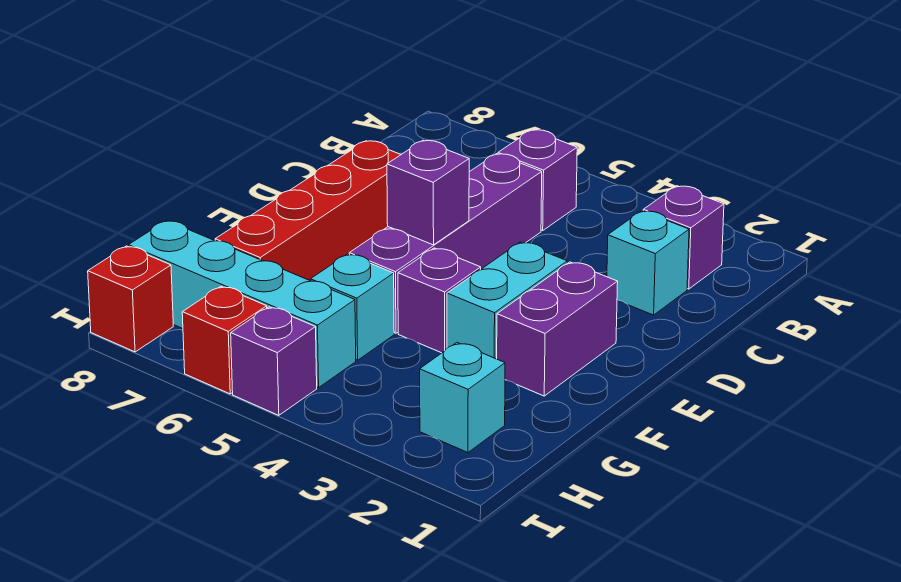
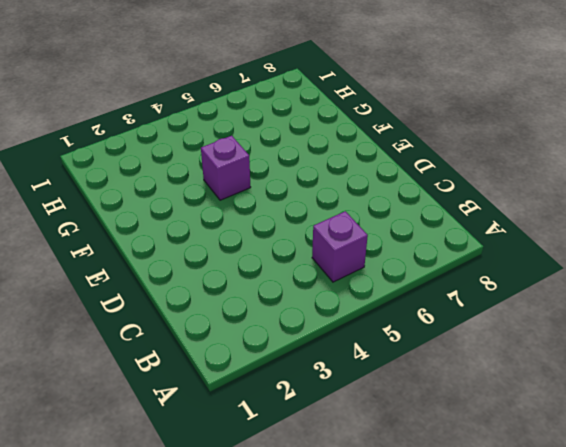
none -> purple brick B2 level 1
none -> cyan brick C2 level 1
none -> purple brick C5:F5 level 1

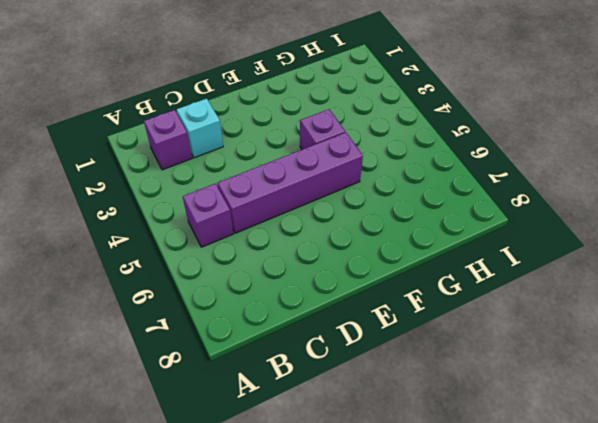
none -> red brick D7:G7 level 1
none -> purple brick E2:F2 level 1
none -> cyan brick E3:F3 level 1

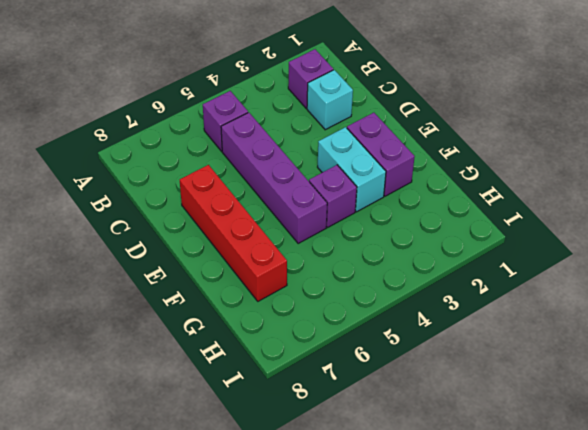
none -> cyan brick G5 level 1
none -> cyan brick H2 level 1
none -> cyan brick H5:H8 level 1

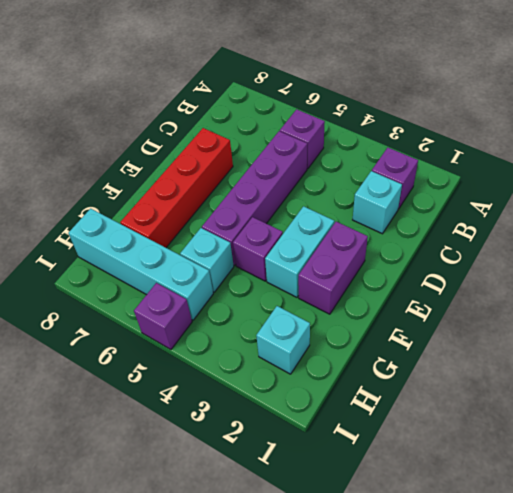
none -> red brick I6 level 1
none -> red brick I8 level 1
none -> purple brick E5 level 2

